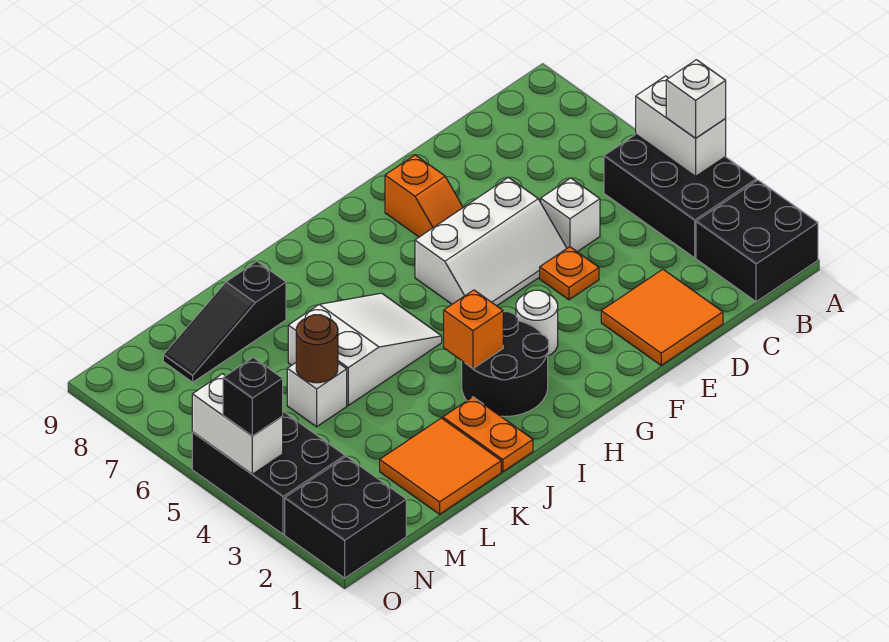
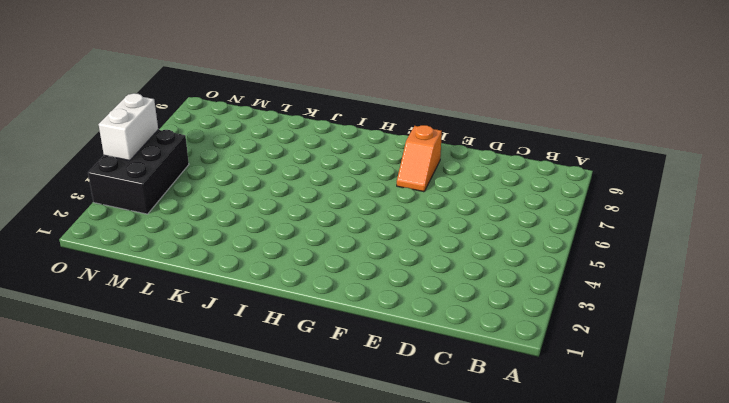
none -> black brick A1:B2 level 1
none -> black brick A3:B5 level 1
none -> orange tile D1:E2 level 1

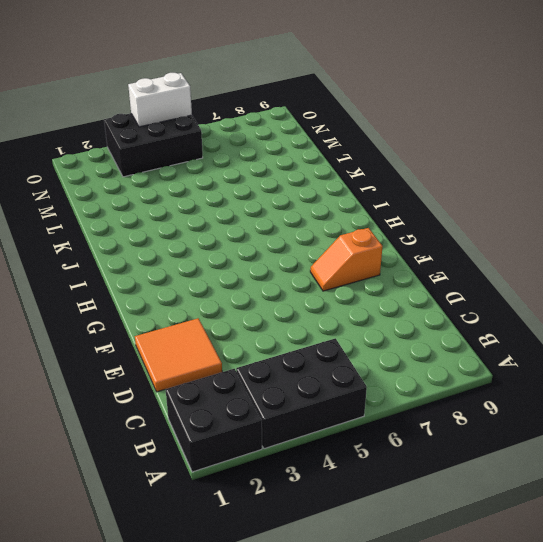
none -> white brick D5 level 1
none -> orange plate E4 level 1
none -> white slope E5:G6 level 1 top 6

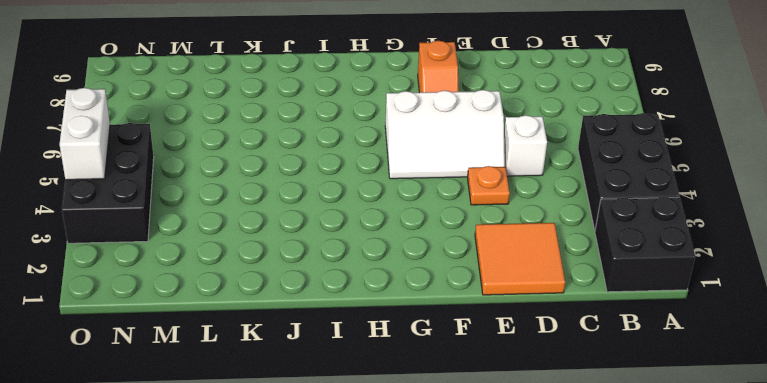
none -> white round brick G3 level 1
none -> black round brick H2:I3 level 1
none -> white slope I5:K6 level 1 top K

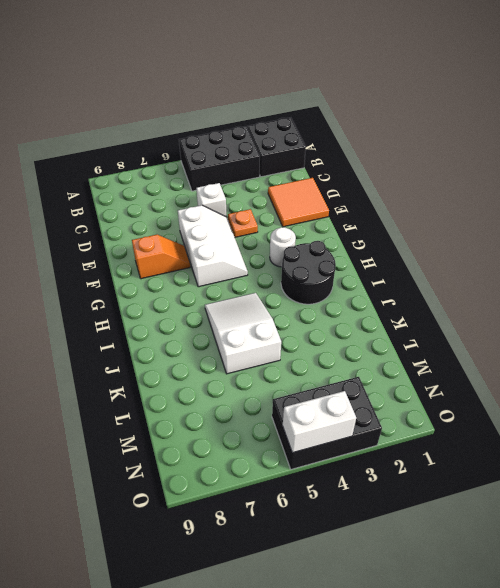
none -> orange plate J1:J2 level 1
none -> orange tile K1:L2 level 1
none -> black slope K8:M8 level 1 top K

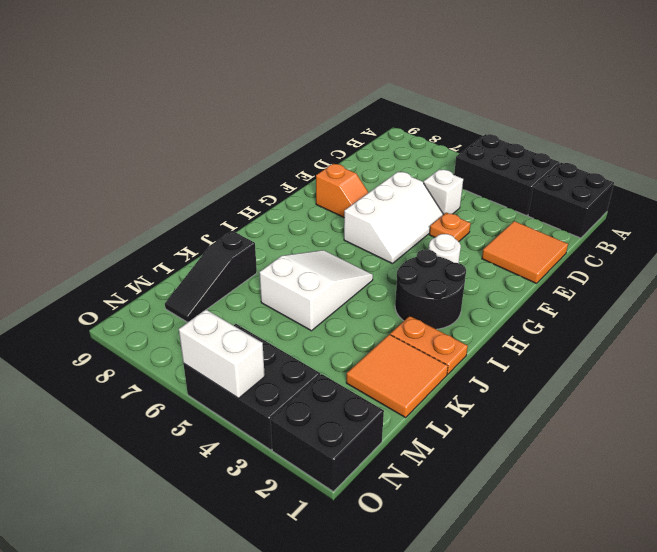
none -> white brick L5 level 1
none -> white brick A4:A5 level 2
none -> orange brick I3 level 2

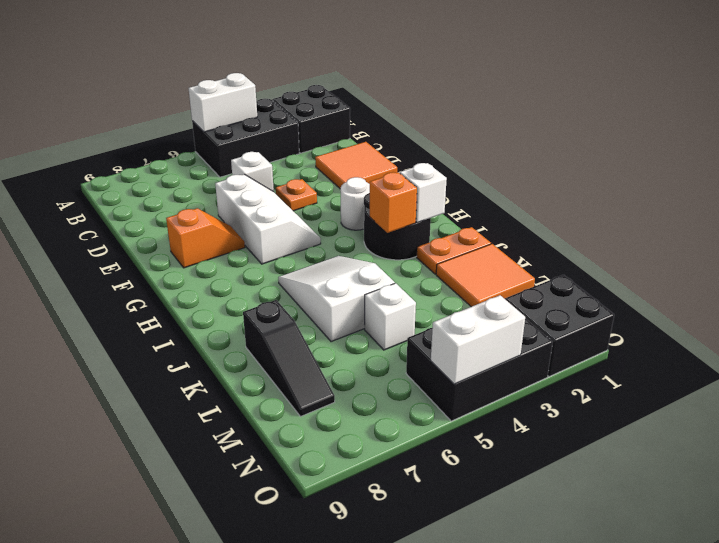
white brick I2 level 2 -> white brick A4 level 3
none -> brown round brick L5 level 2
none -> black brick O4 level 3

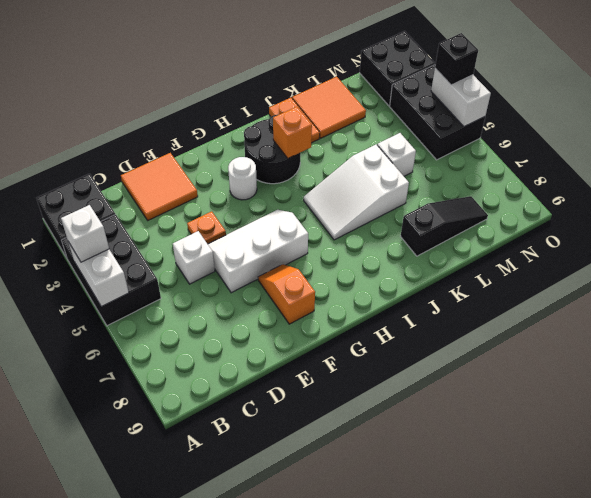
none -> brown round brick L5 level 2

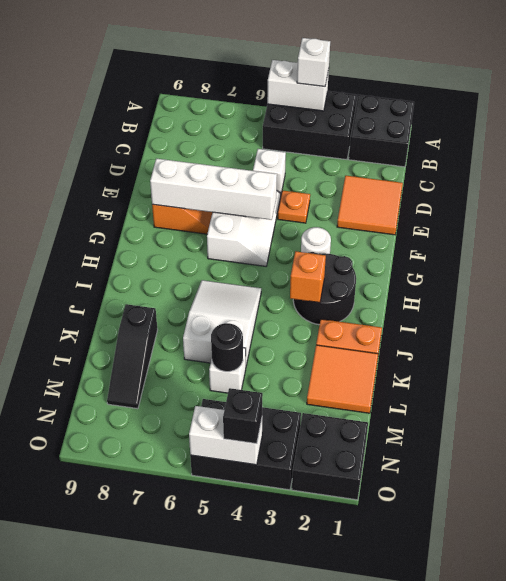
white brick F5:F8 level 2 -> none
black round brick L5 level 2 -> brown round brick L5 level 2

